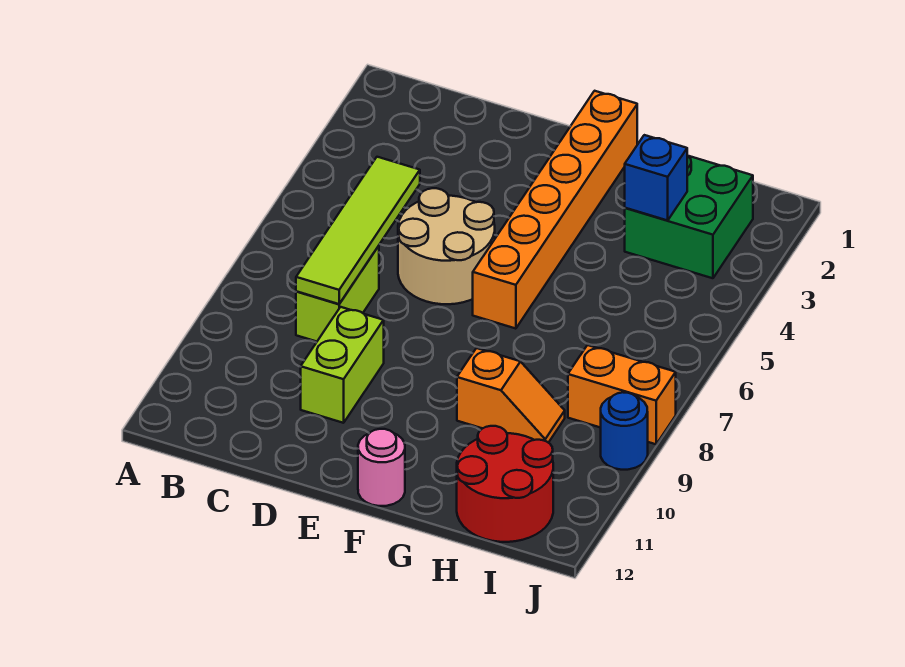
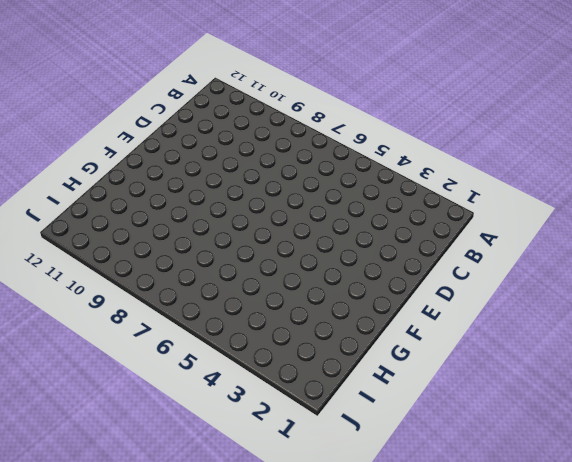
none -> lime brick C7:C8 level 1
none -> tan round brick D5:E6 level 1
none -> lime brick D9:D10 level 1

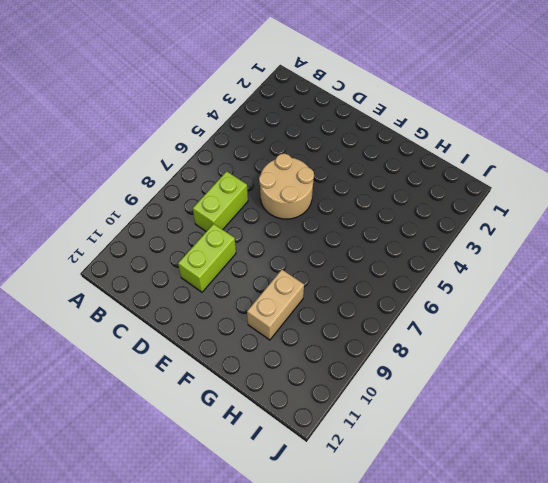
tan brick G9:G10 level 1 -> orange slope G9:H9 level 1 top G
none -> orange brick F1:F6 level 1
none -> pink round brick F12 level 1
none -> green brick H2:I3 level 1

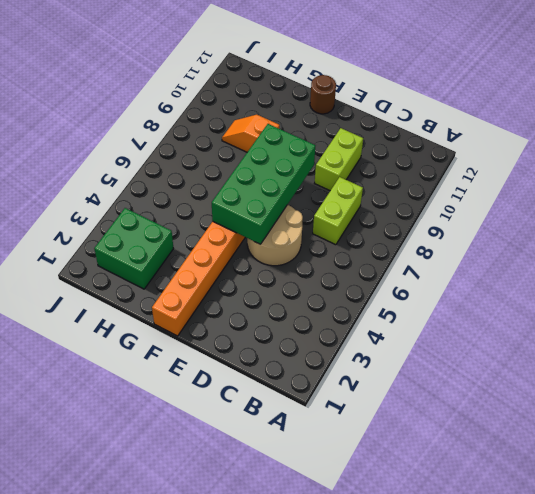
green brick E5:F8 level 2 -> none
brown round brick F12 level 1 -> pink round brick F12 level 1
none -> red round brick H11:I12 level 1
none -> orange brick I8:J8 level 1
none -> blue round brick J9 level 1

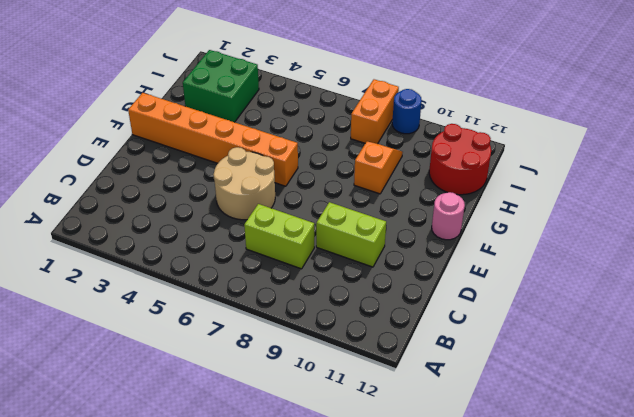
none -> lime tile C5:C8 level 2
none -> blue brick H3 level 2

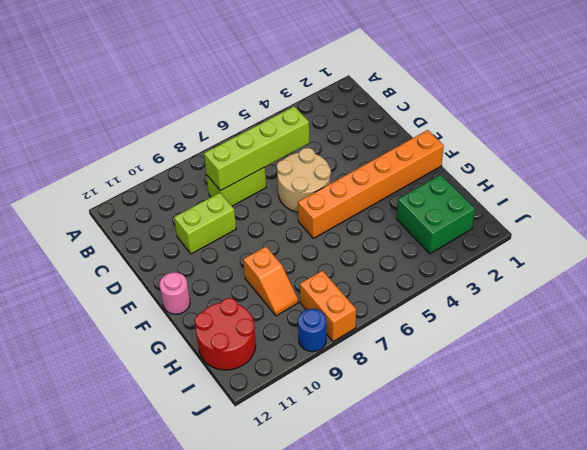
lime brick C5:C8 level 2 -> lime tile C5:C8 level 2
none -> blue brick H3 level 2

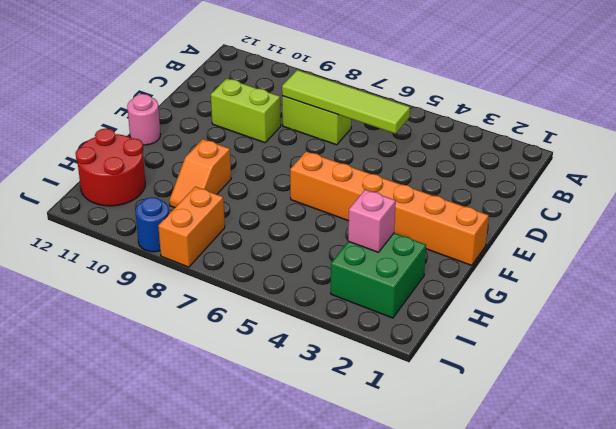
pink brick H3 level 2 -> blue brick H3 level 2
none -> tan round brick D5:E6 level 1

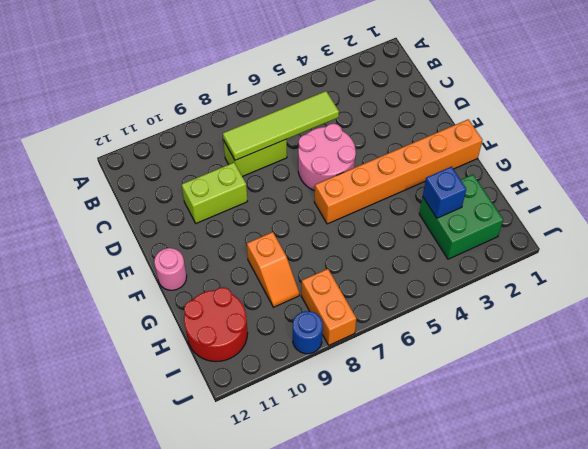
pink round brick D5:E6 level 1 -> tan round brick D5:E6 level 1

